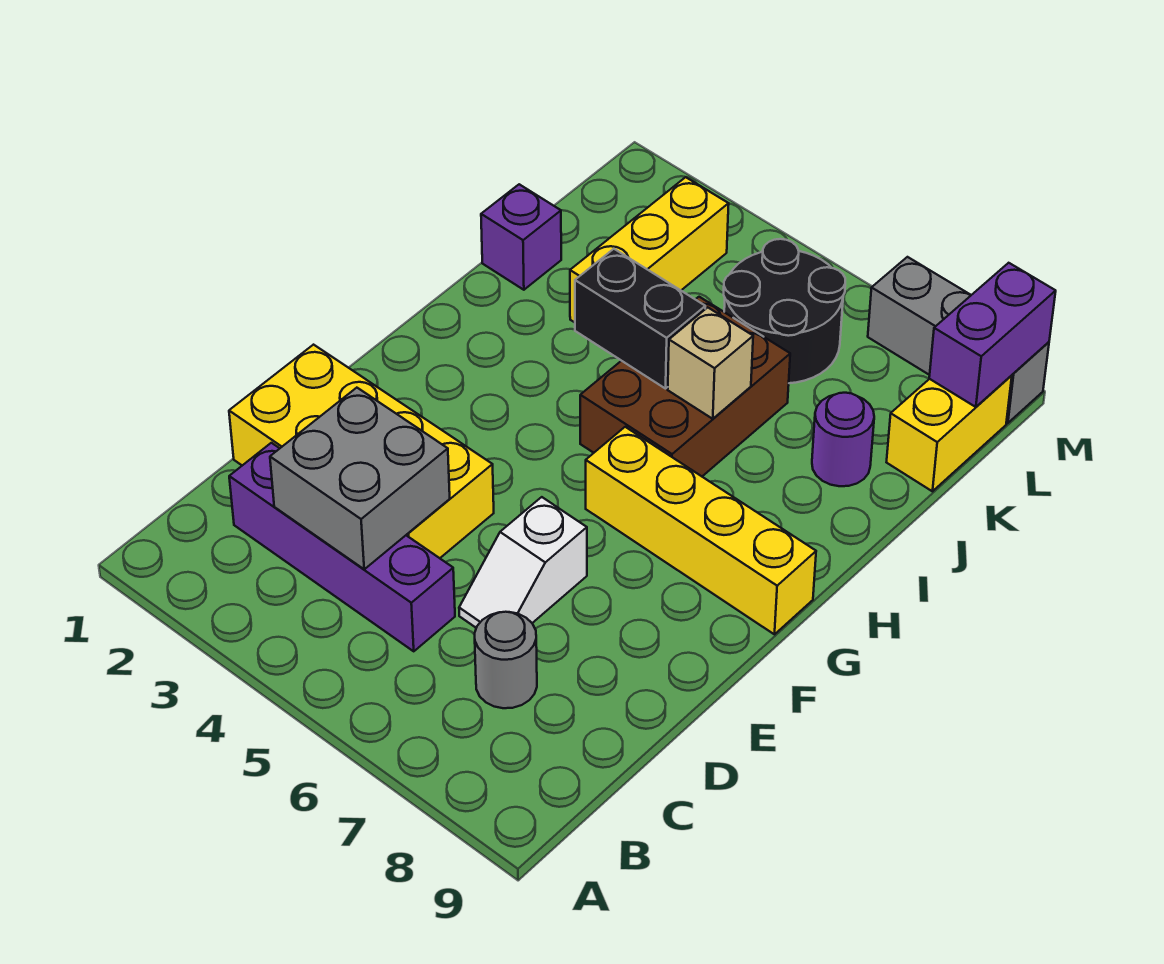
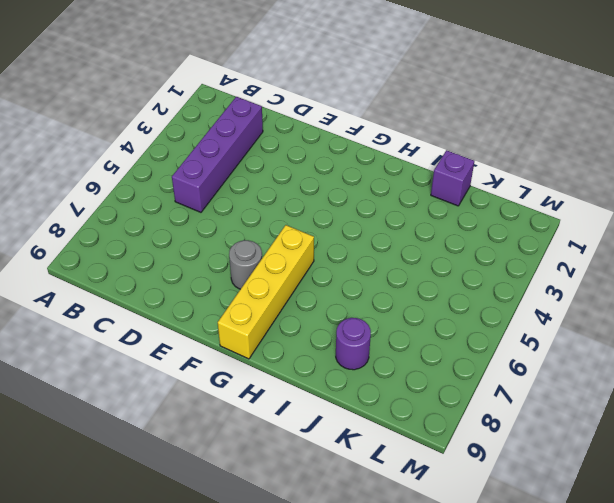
grey round brick F7 level 1 -> grey round brick C7 level 1
none -> yellow brick D1:E4 level 1
none -> white slope D6:E6 level 1 top E
none -> brown brick H5:J6 level 1

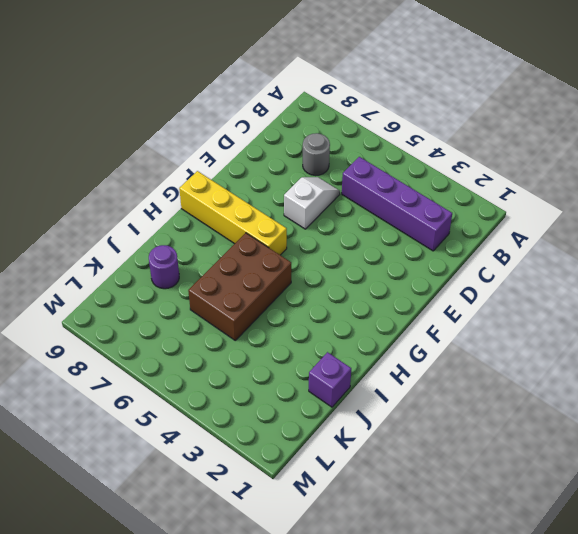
none -> yellow brick D1:E4 level 1
none -> yellow brick J3:L3 level 1
none -> black round brick K5:L6 level 1

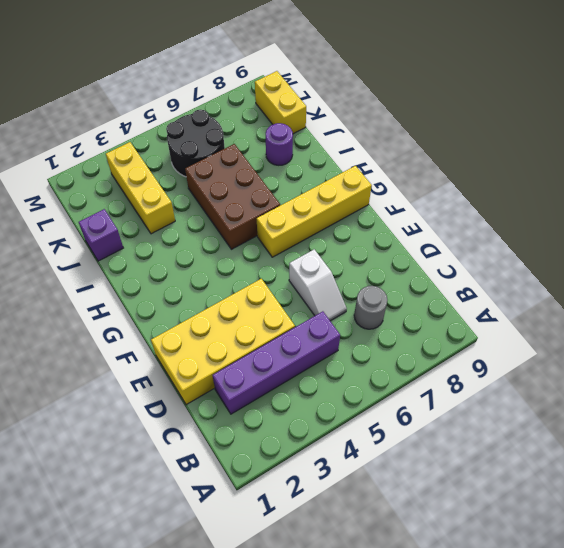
none -> grey brick M7:M9 level 1
none -> grey brick C3:D4 level 2
none -> black brick I4:I5 level 2

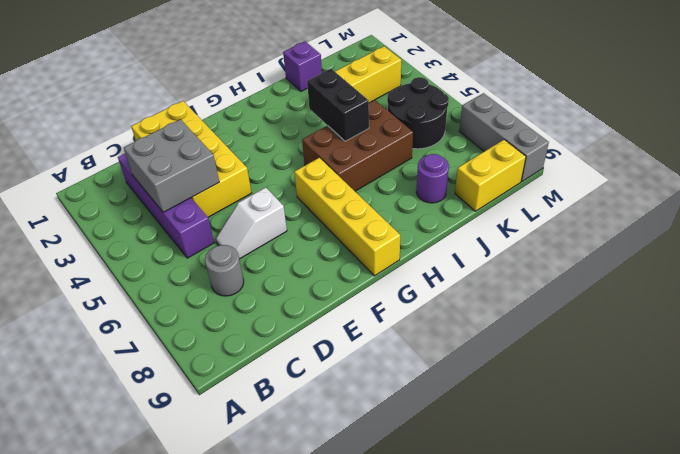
none -> tan brick I6 level 2
none -> purple brick L9:M9 level 2

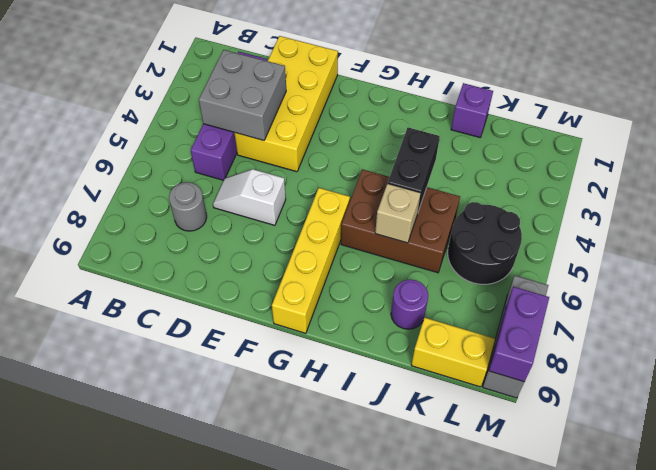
purple brick M8:M9 level 2 -> purple brick L9:M9 level 2
none -> yellow brick J3:L3 level 1

